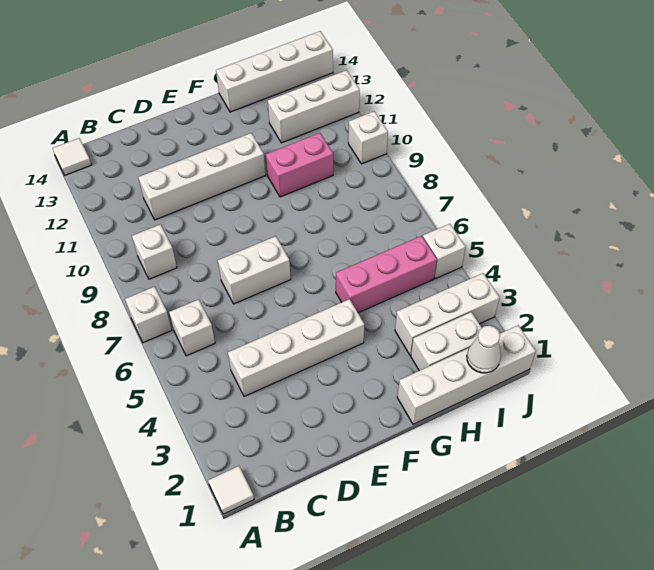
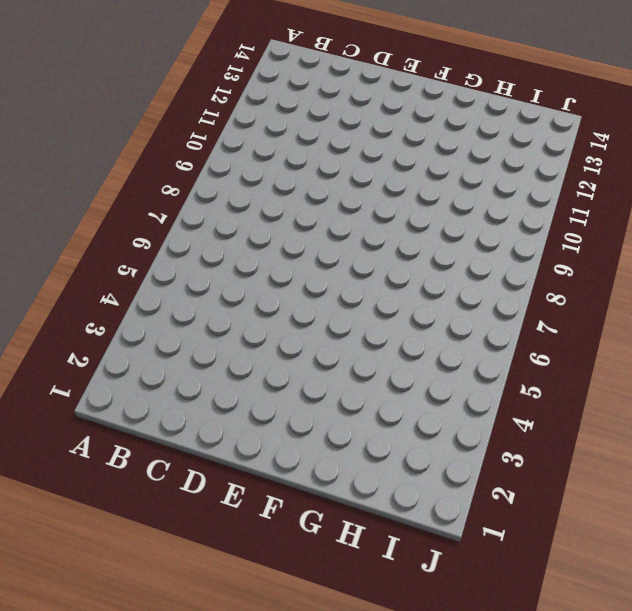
none -> white tile A1 level 1
none -> white brick A7 level 1
none -> white tile A14 level 1

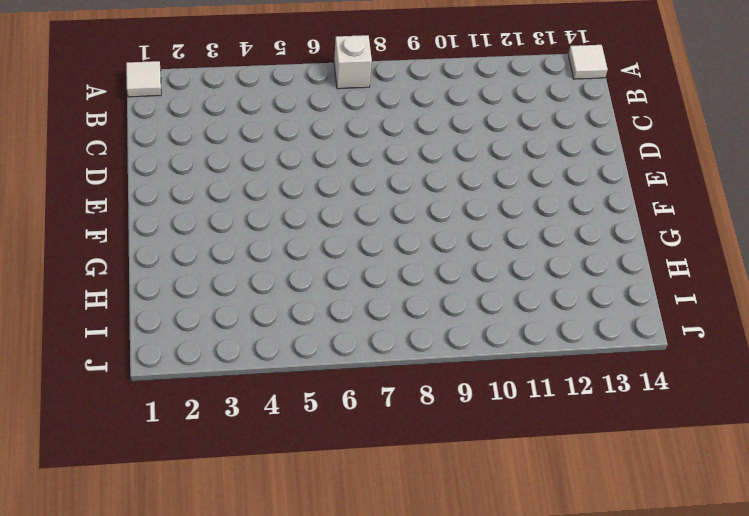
none -> white brick B6 level 1
none -> white brick B9 level 1
none -> white brick C4:F4 level 1

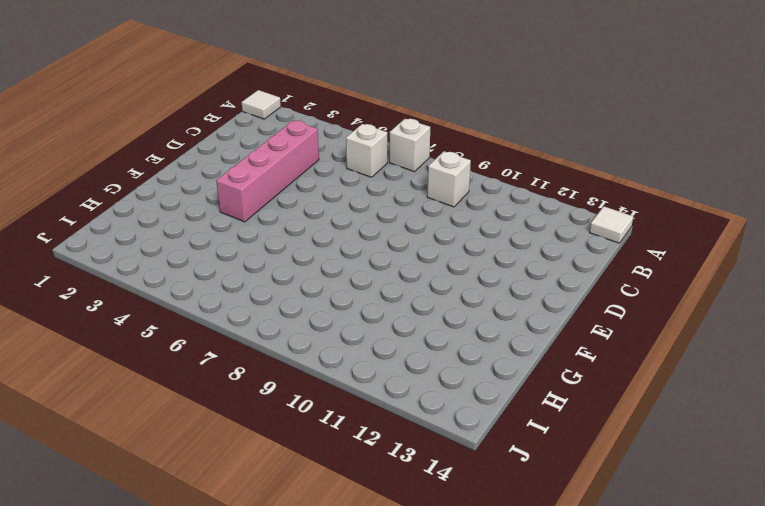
pink brick C4:F4 level 1 -> white brick C4:F4 level 1
none -> white brick C11:F11 level 1
none -> white brick D7:E7 level 1
none -> white brick G1:J1 level 1

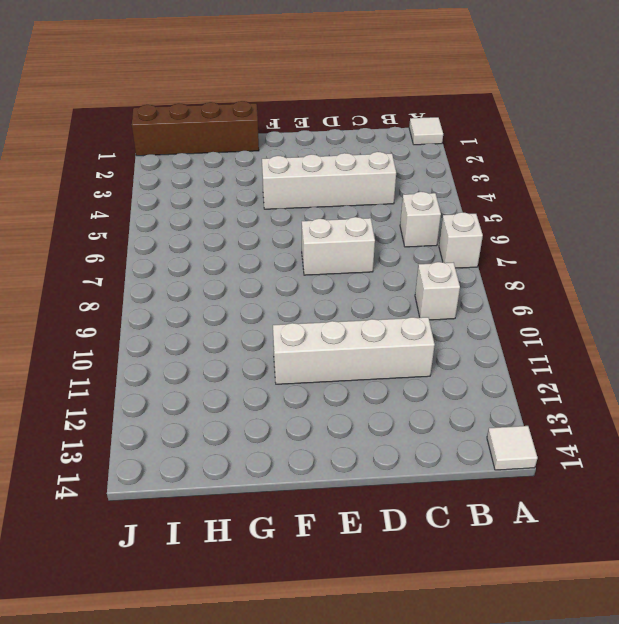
brown brick G1:J1 level 1 -> white brick G1:J1 level 1
none -> pink brick G5:I5 level 1
none -> pink brick G10:H10 level 1
none -> white brick G14:J14 level 1

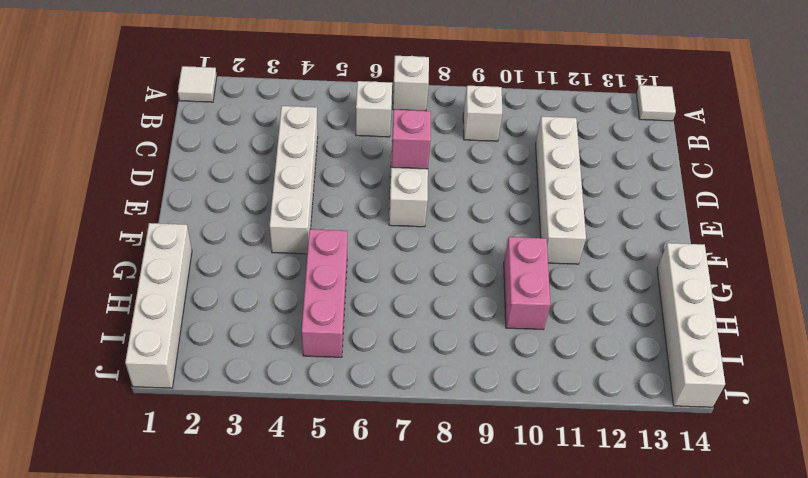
pink brick D7 level 2 -> none
none -> white brick H2:I2 level 1
none -> white brick H3:J3 level 1
none -> white brick H12:J12 level 1

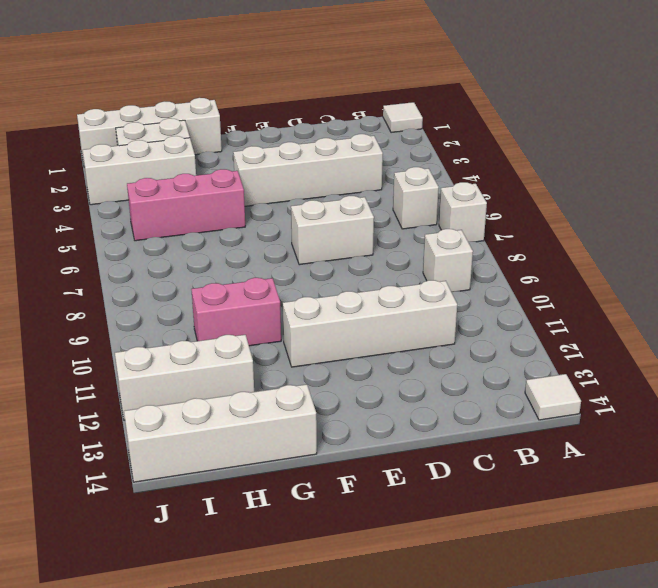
none -> white brick J5 level 1
none -> white brick J10 level 1
none -> white cone I1 level 2

